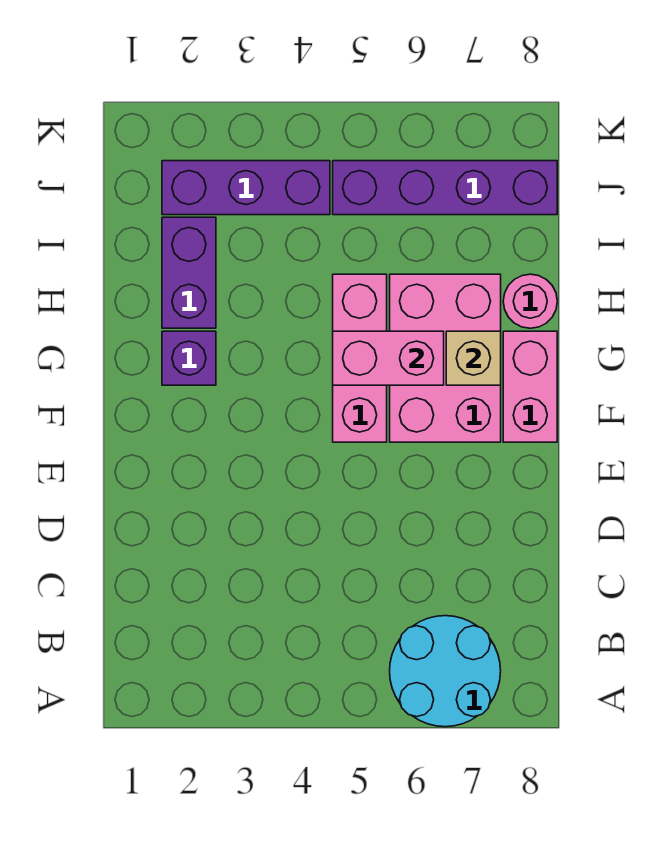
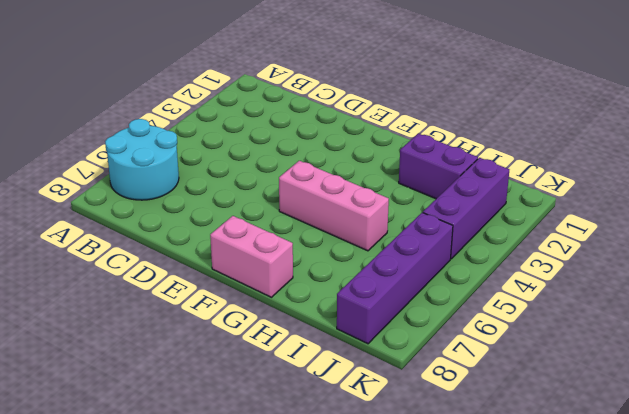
none -> pink brick F6:H7 level 1
none -> purple brick G2 level 1

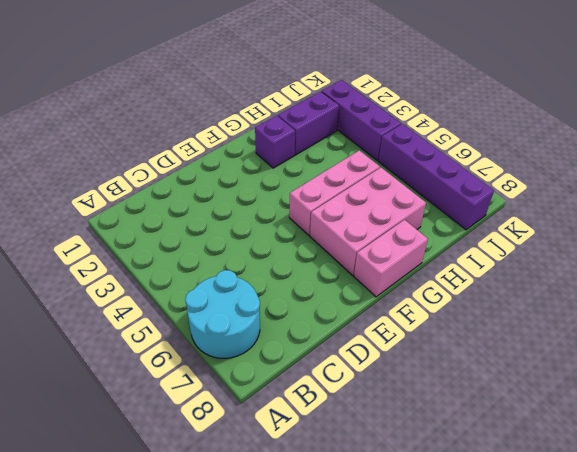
none -> pink round brick H8 level 1
none -> pink brick G5:G6 level 2

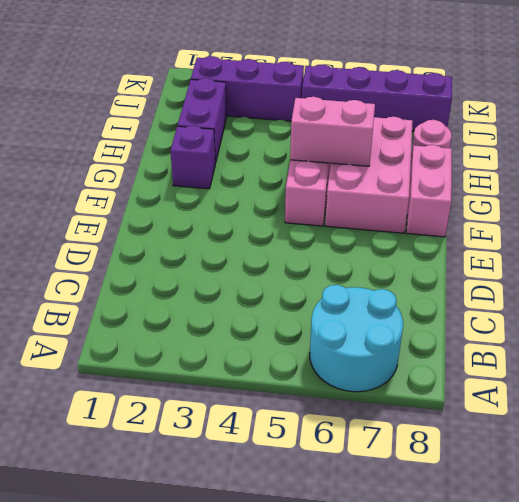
none -> tan brick G7 level 2

